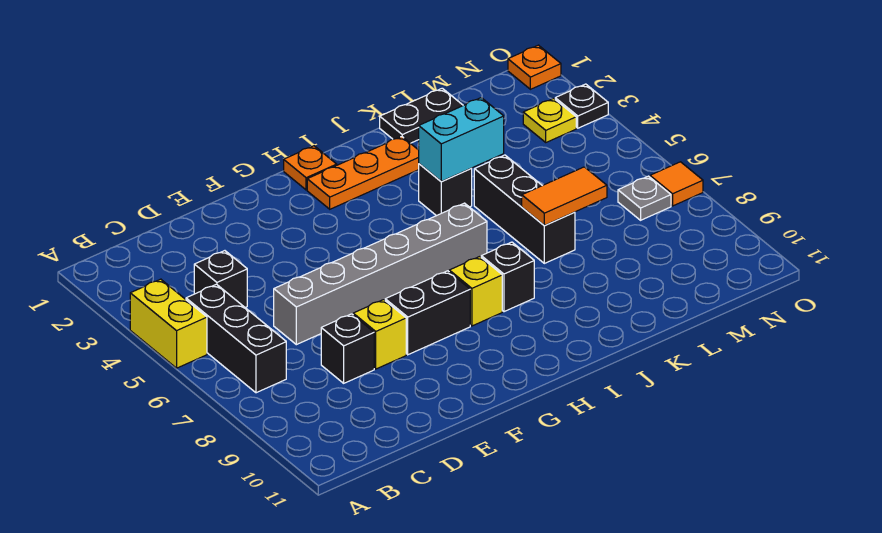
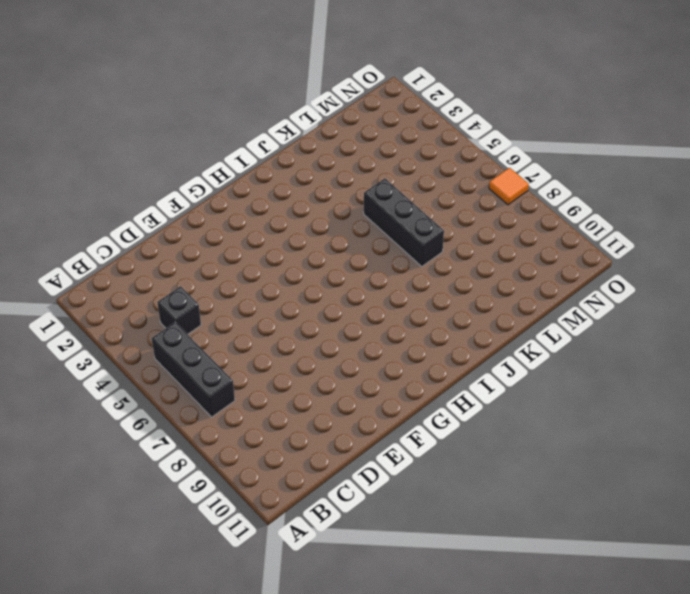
none -> yellow brick A4:A5 level 1
none -> grey brick D6:I6 level 1
none -> black brick D8 level 1

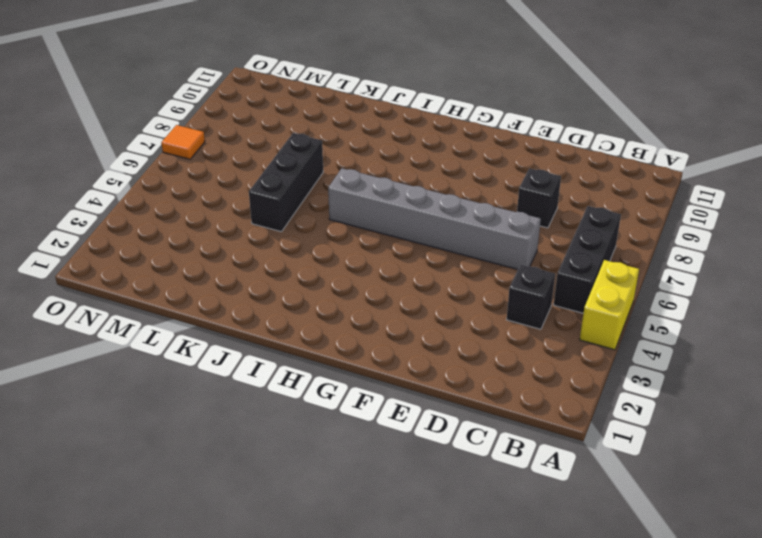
none -> yellow brick E8 level 1
none -> black brick F8:G8 level 1
none -> orange plate H1 level 1

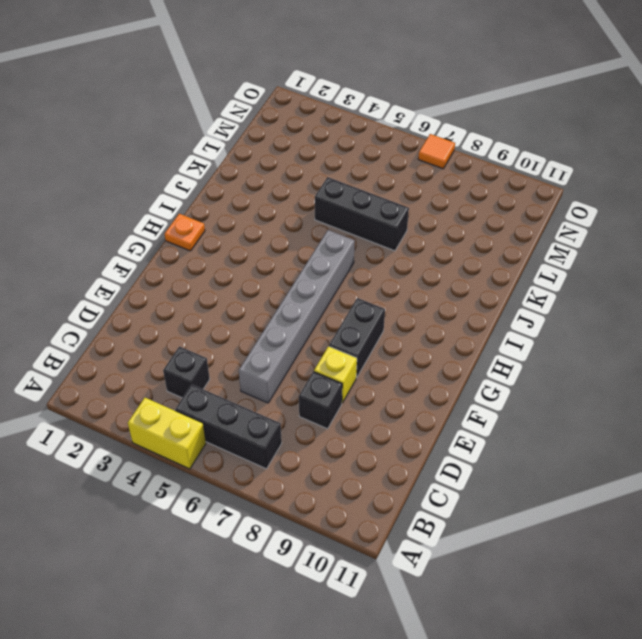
none -> orange plate H2:J2 level 1
none -> yellow brick H8 level 1
none -> black brick I8 level 1

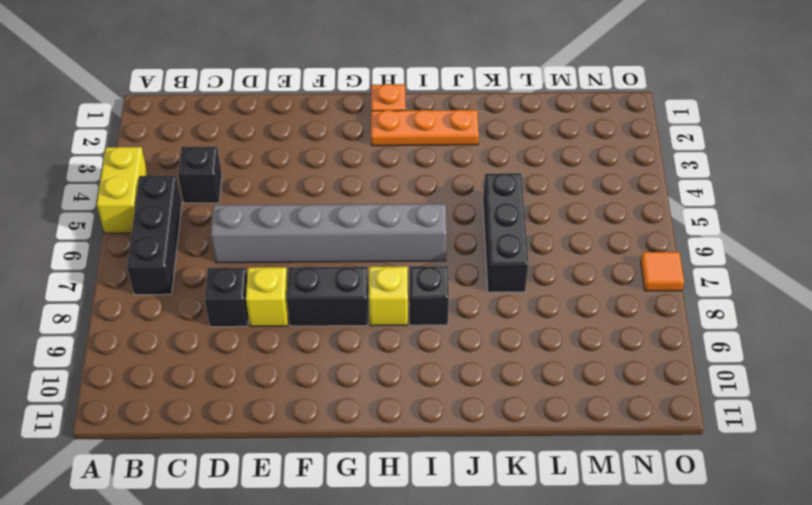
none -> black brick J4 level 1
none -> black plate K1:L1 level 1
none -> yellow plate N3 level 1

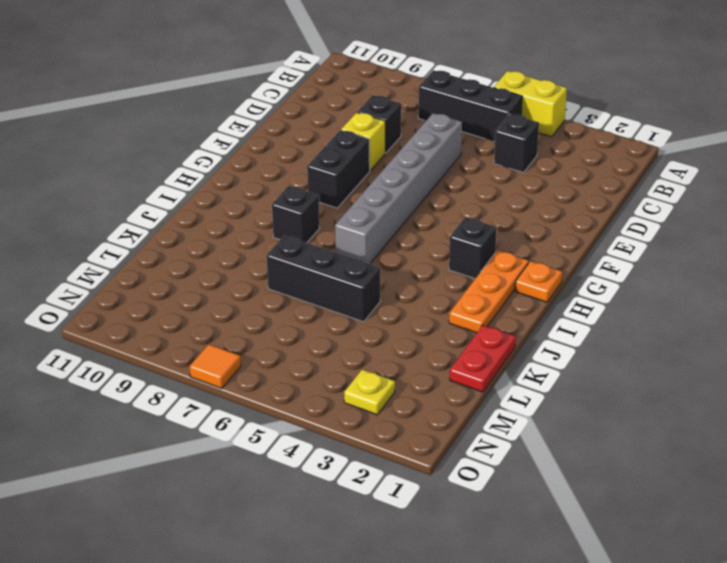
black brick H3 level 1 -> black brick J4 level 1
red plate K1:L1 level 1 -> black plate K1:L1 level 1
none -> yellow brick H8 level 1
none -> grey plate N7 level 1
none -> orange plate O1 level 1

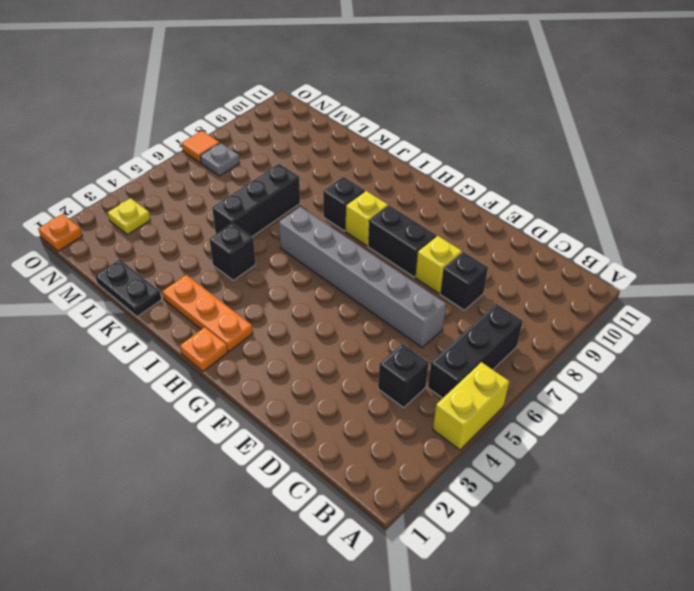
none -> black plate O3 level 1
none -> cyan brick J4:K4 level 2
none -> orange tile K7:L7 level 2

